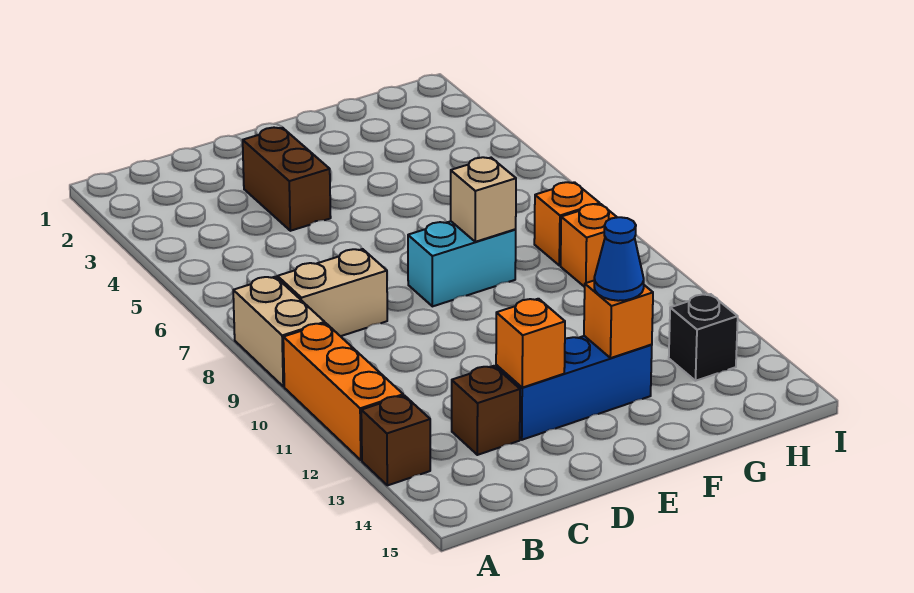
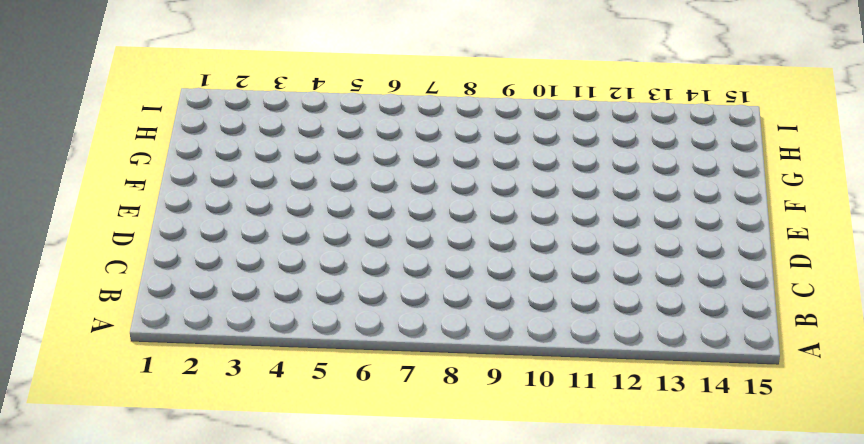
none -> tan brick A8:A9 level 1
none -> orange brick A10:A12 level 1
none -> brown brick A13 level 1

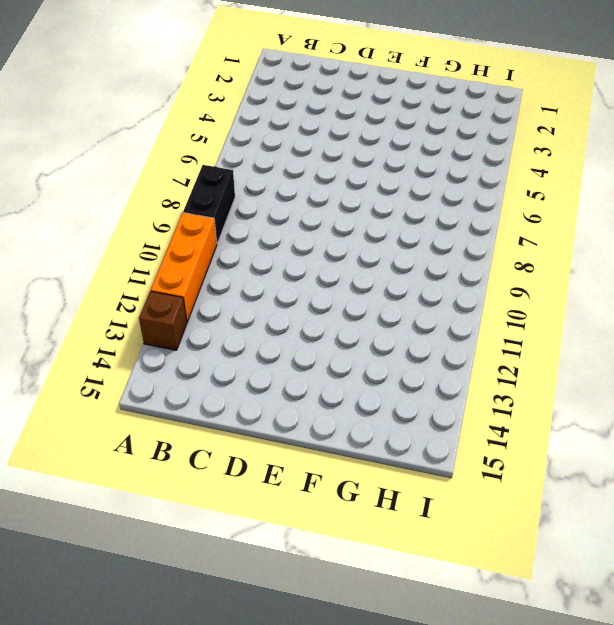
black brick A8:A9 level 1 -> tan brick A8:A9 level 1
none -> tan brick B8:C8 level 1
none -> brown brick C13 level 1
none -> brown brick D3:D4 level 1

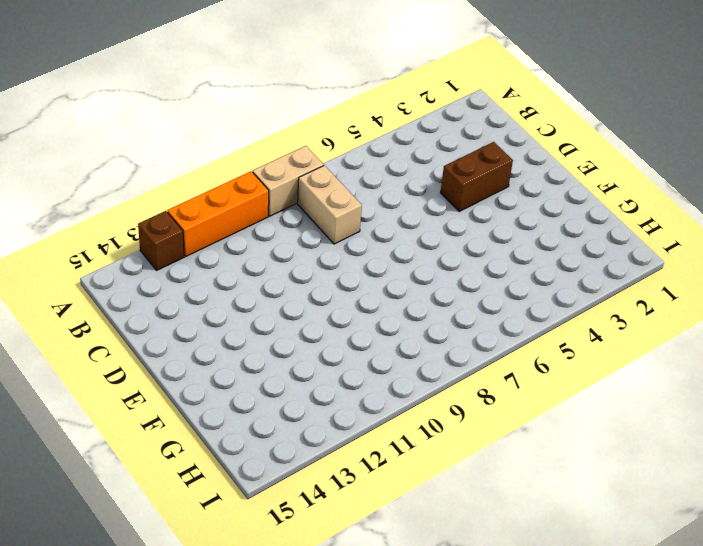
none -> brown brick C13 level 1
none -> blue brick D13:F13 level 1
none -> cyan brick E8:F8 level 1

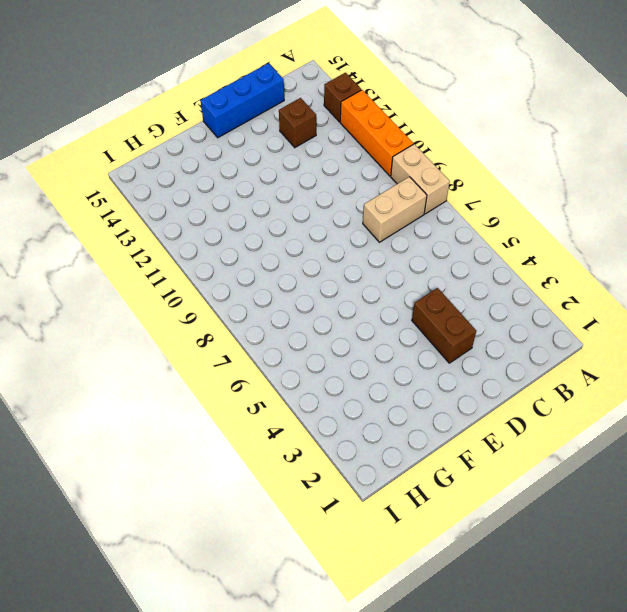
blue brick C15:E15 level 1 -> blue brick D13:F13 level 1
none -> cyan brick E8:F8 level 1
none -> orange brick H8 level 1
none -> orange brick H9 level 1

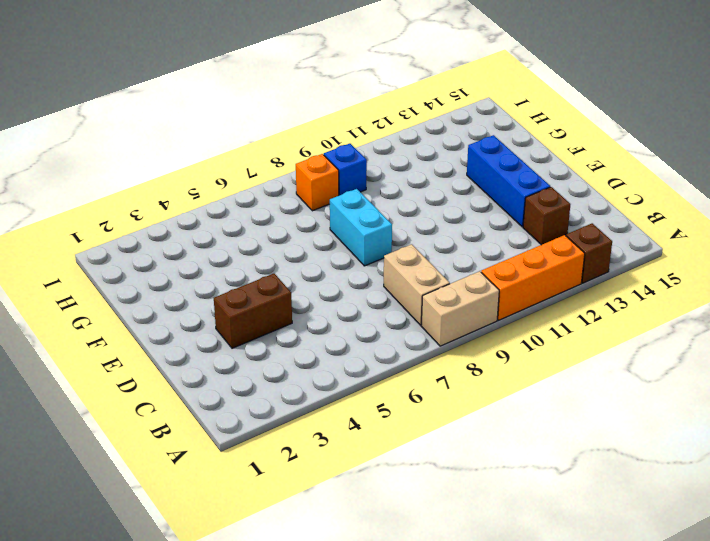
blue brick H9 level 1 -> orange brick H9 level 1
none -> black brick H13 level 1
none -> orange brick D13 level 2
none -> tan brick F8 level 2

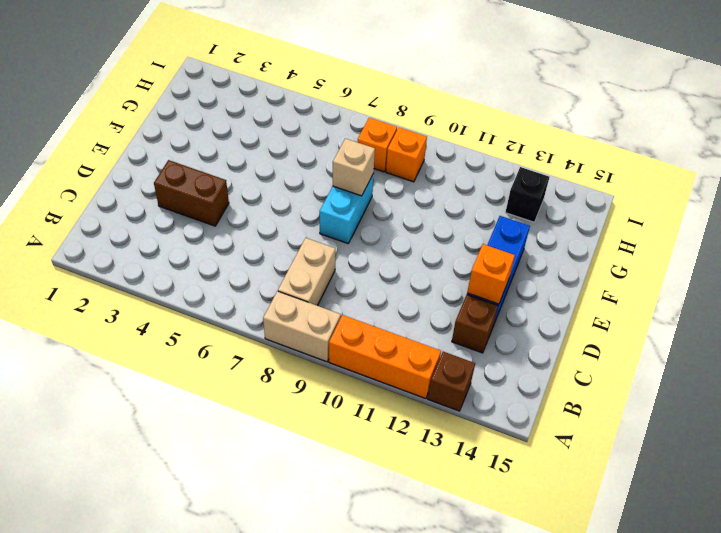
none -> orange brick F13 level 2
none -> blue cone F13 level 3

